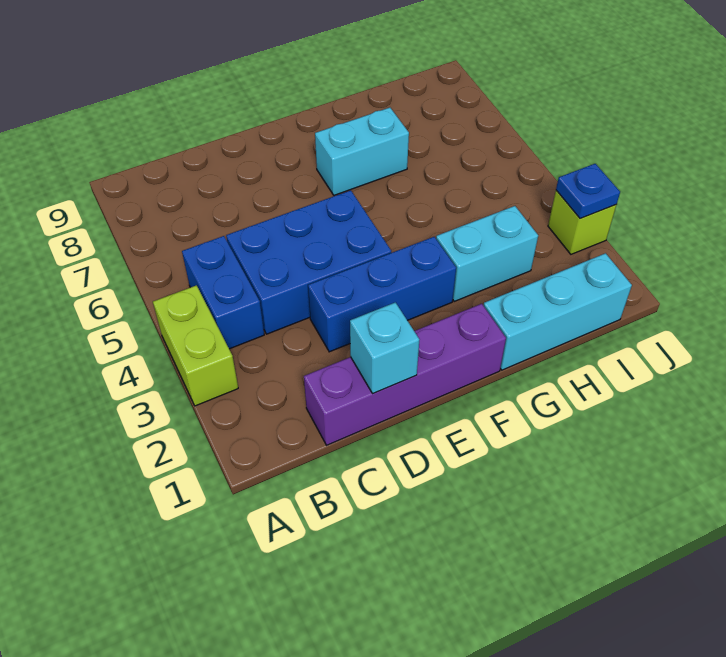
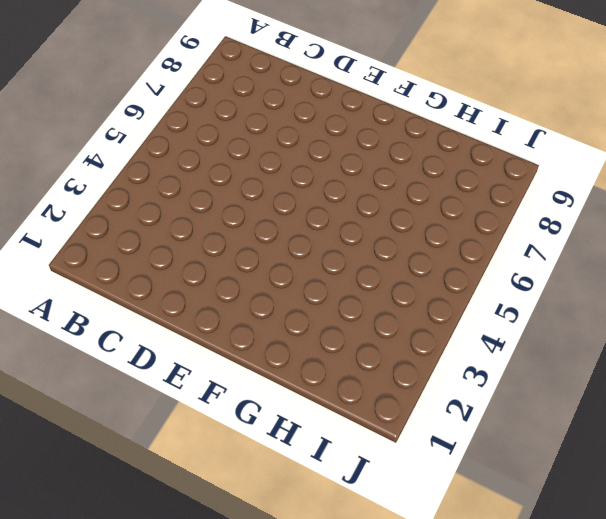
none -> lime brick A3:A4 level 1
none -> blue brick B4:B5 level 1

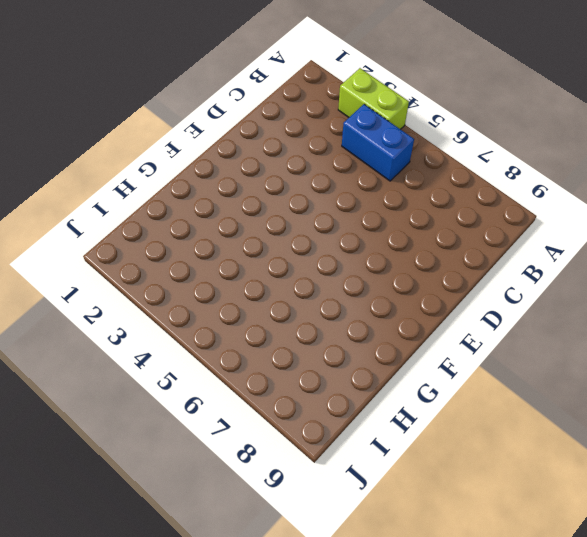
none -> purple brick C1:F1 level 1
none -> blue brick C4:E5 level 1

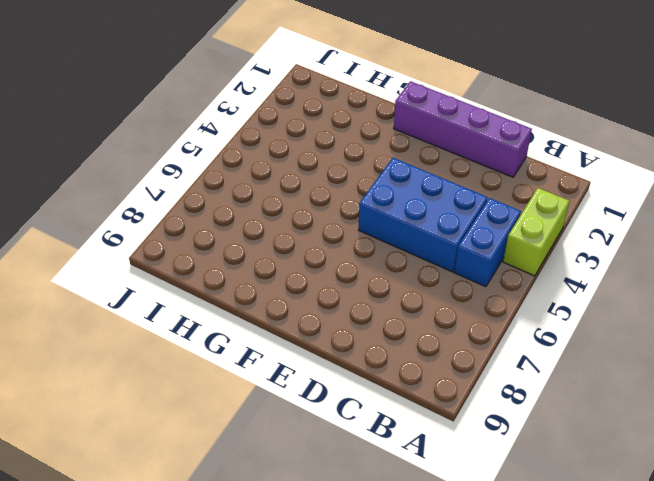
none -> blue brick D3:F3 level 1
none -> cyan brick F7:G7 level 1

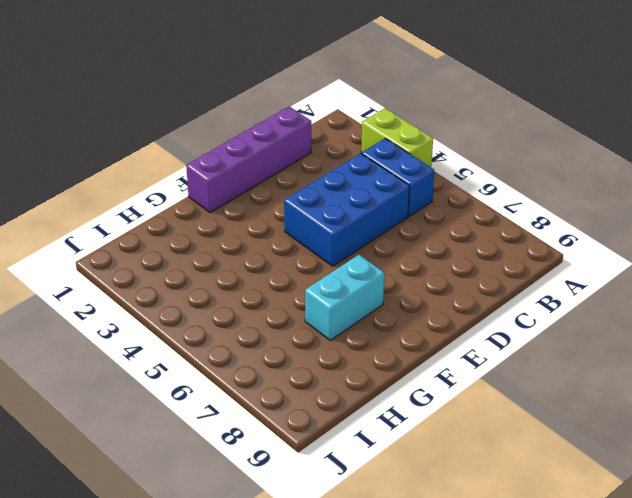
none -> blue brick D3:F3 level 1
none -> cyan brick G1:I1 level 1

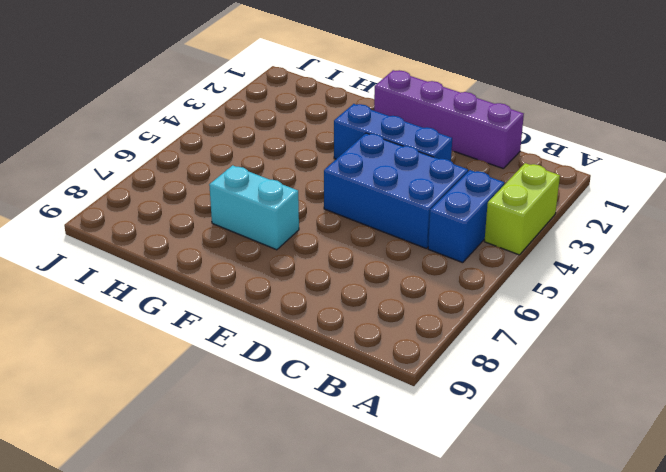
none -> cyan brick G1:I1 level 1
none -> cyan brick G3:H3 level 1

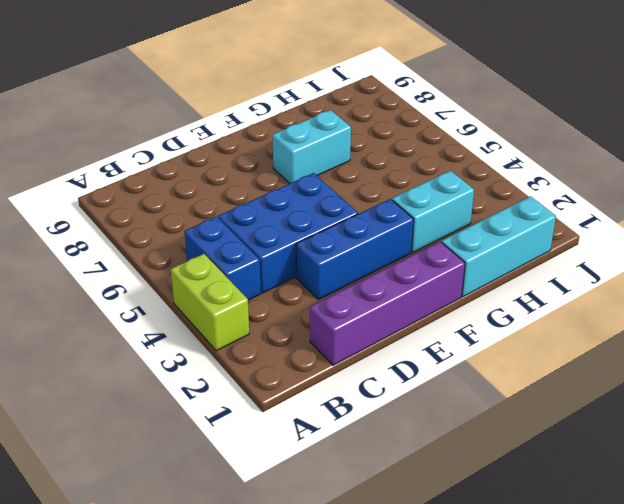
none -> lime brick J3 level 1
none -> cyan brick D1 level 2

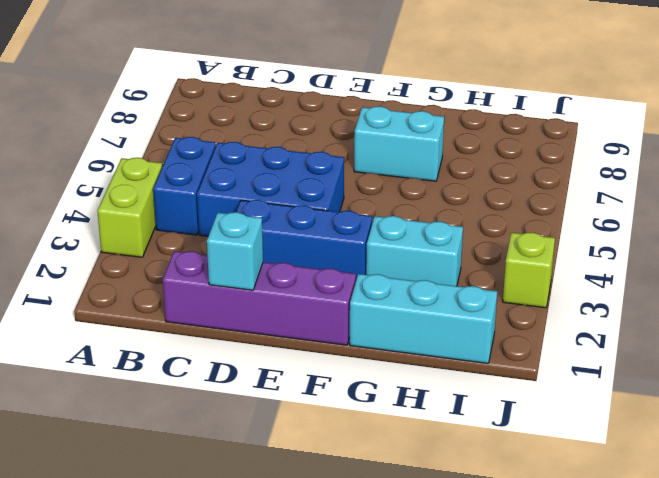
none -> blue plate J3 level 2

